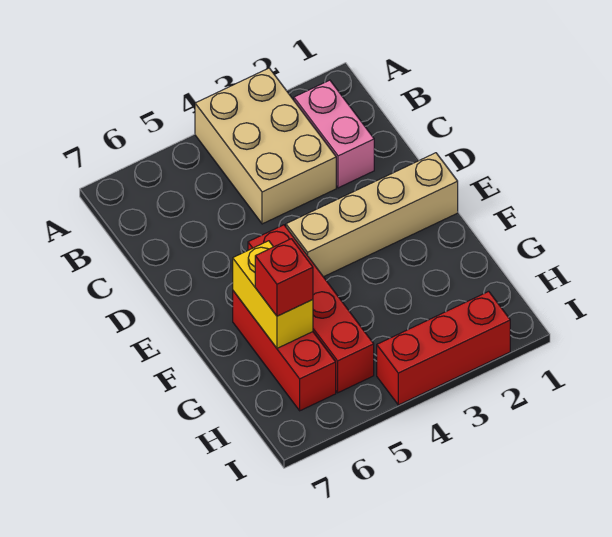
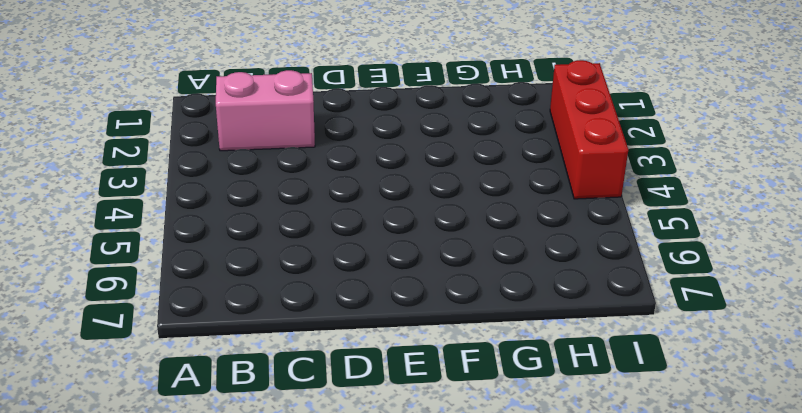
none -> tan brick A3:C4 level 1
none -> tan brick E1:E4 level 1

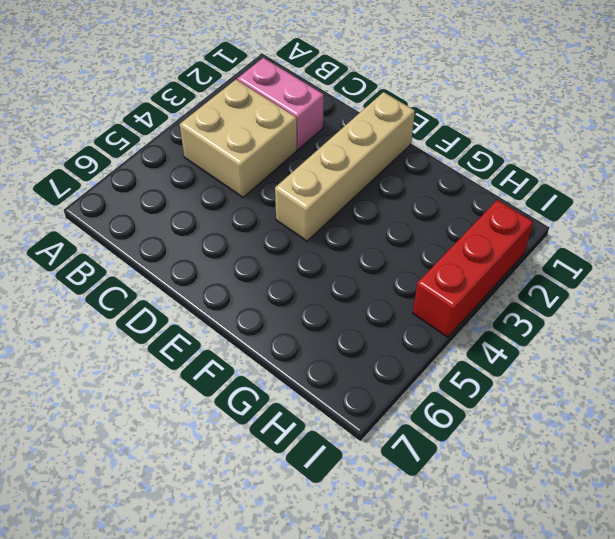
tan brick B3:C4 level 1 -> tan brick A3:C4 level 1
none -> red brick E5:H5 level 1
none -> red brick F6:H6 level 1

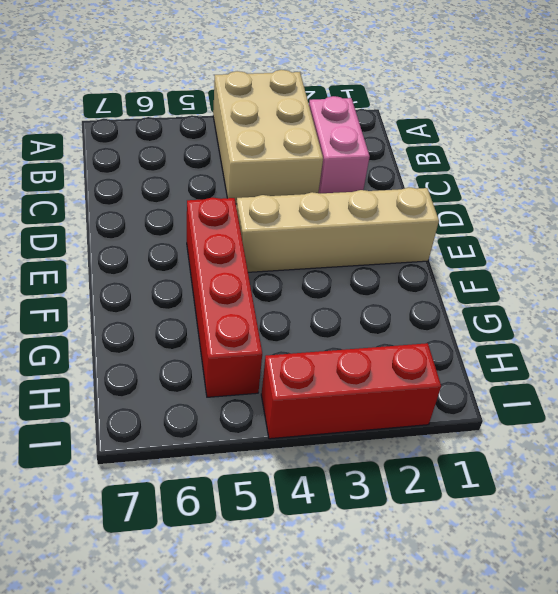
none -> red brick F6:H6 level 1
none -> yellow brick F6:G6 level 2

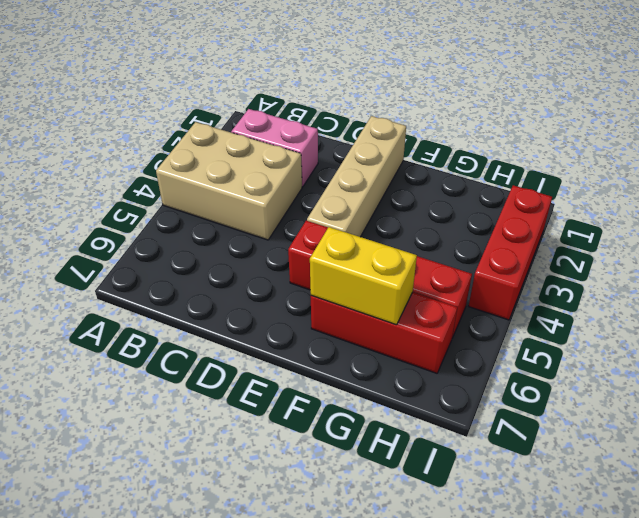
none -> red brick G6 level 3

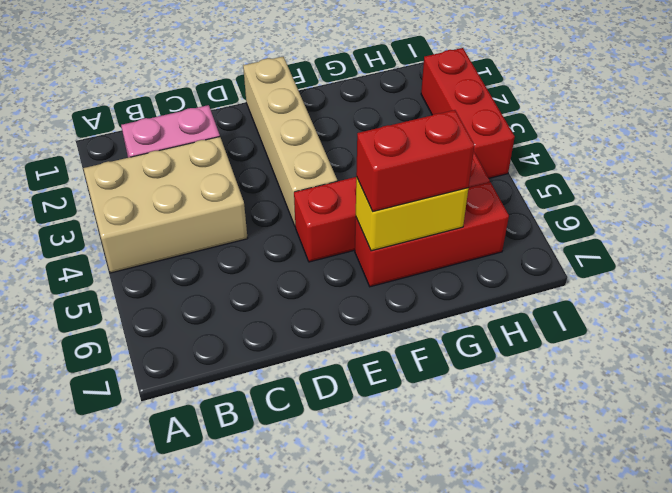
red brick F6:G6 level 3 -> red brick G6 level 3

